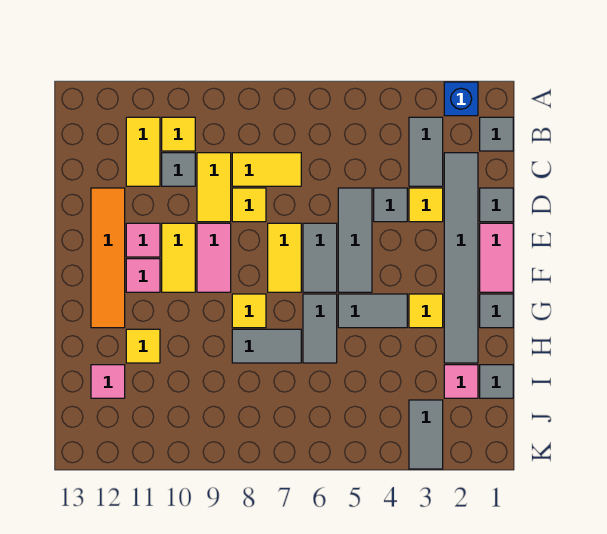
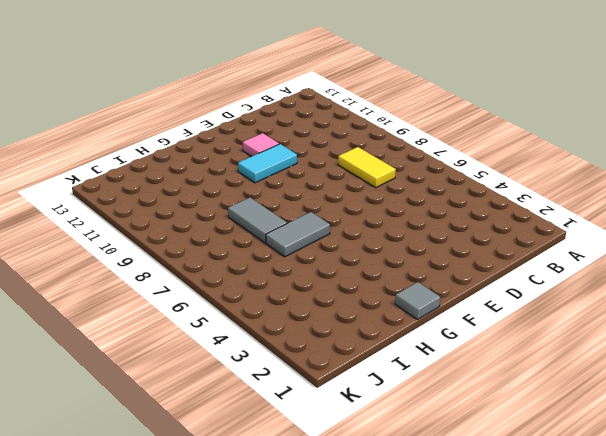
cyan tile E10:F10 level 1 -> yellow tile E10:F10 level 1
none -> blue brick A2 level 1
none -> grey tile B1 level 1
none -> grey tile B3:C3 level 1
none -> yellow tile B10 level 1

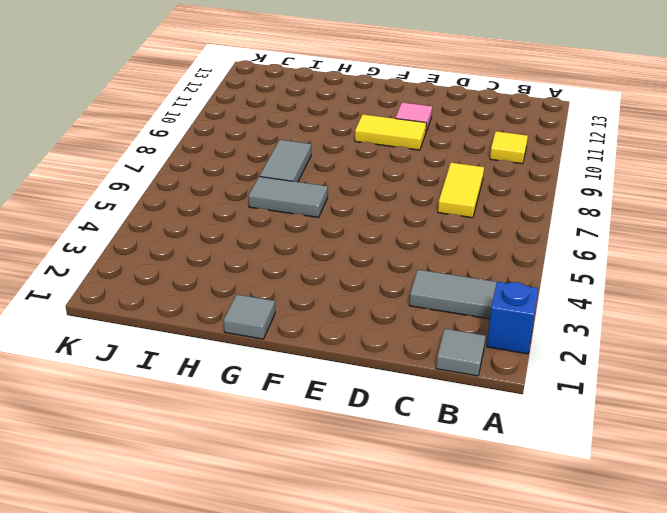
none -> yellow tile B11:C11 level 1
none -> grey tile C2:H2 level 1
none -> yellow tile C9:D9 level 1
none -> grey tile C10 level 1

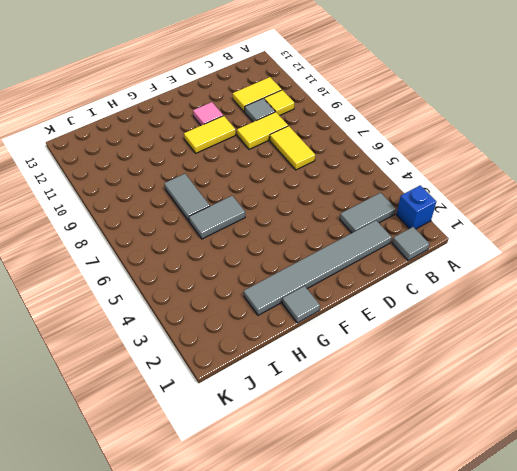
none -> grey tile D1 level 1
none -> yellow tile D3 level 1
none -> grey tile D4 level 1
none -> grey tile D5:F5 level 1

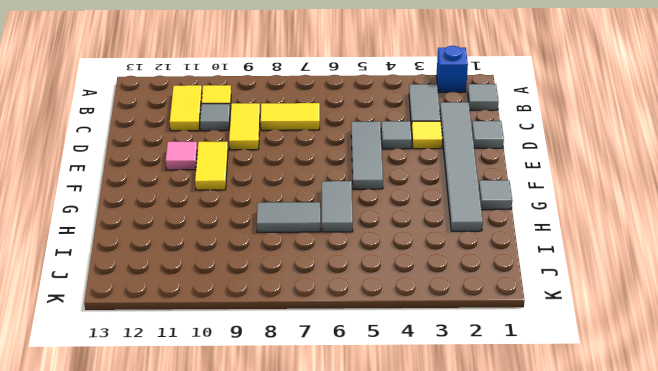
none -> yellow tile D8 level 1
none -> orange tile D12:G12 level 1
none -> pink tile E1:F1 level 1
none -> grey tile E6:F6 level 1

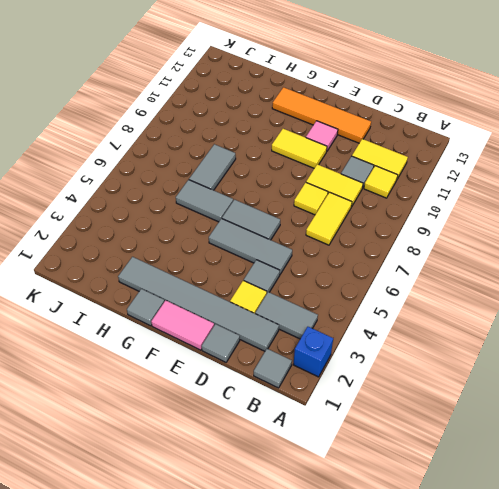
none -> yellow tile E7:F7 level 1
none -> pink tile E9:F9 level 1
none -> pink tile F11 level 1
none -> yellow tile G3 level 1

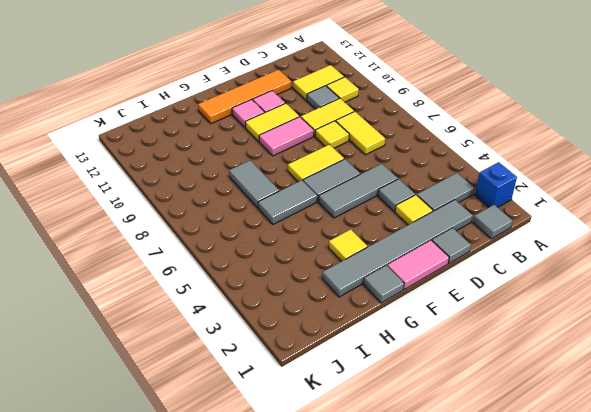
none -> grey tile G4:G5 level 1
none -> yellow tile G8 level 1
none -> yellow tile H11 level 1
none -> grey tile I1 level 1

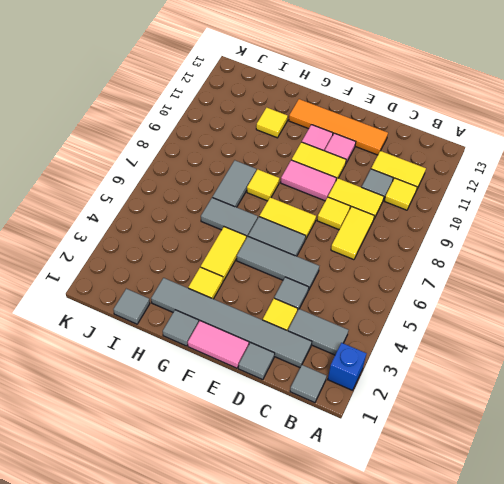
yellow tile G4:G5 level 1 -> grey tile G4:G5 level 1
none -> pink tile I2 level 1
none -> pink tile I12 level 1
none -> grey tile J3:K3 level 1

